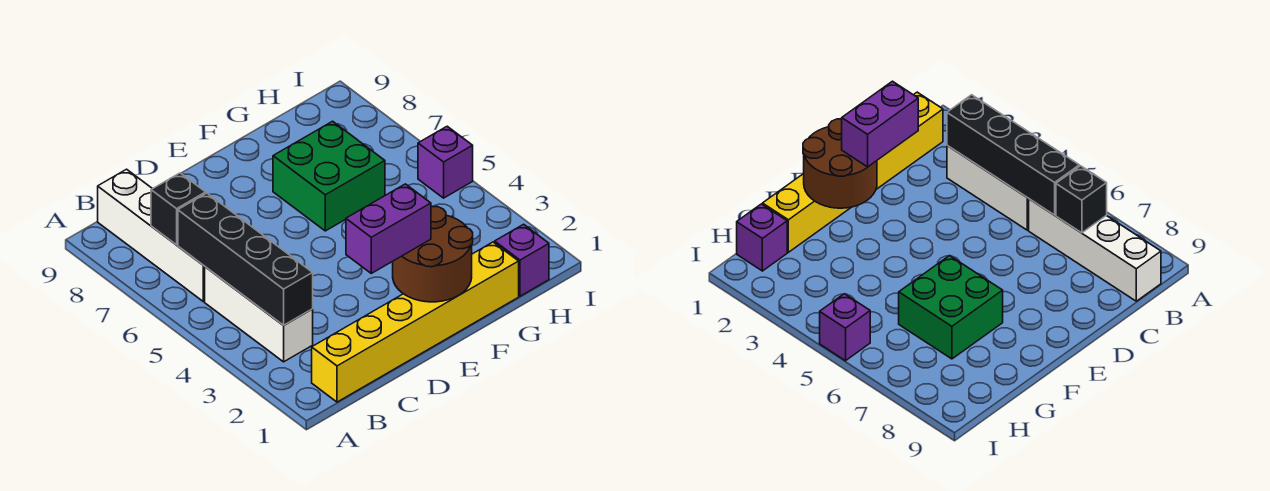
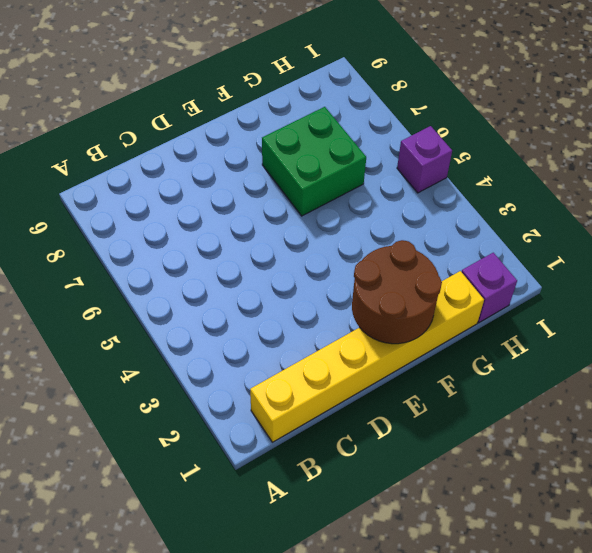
none -> white brick B3:B5 level 1
none -> white brick B6:B9 level 1

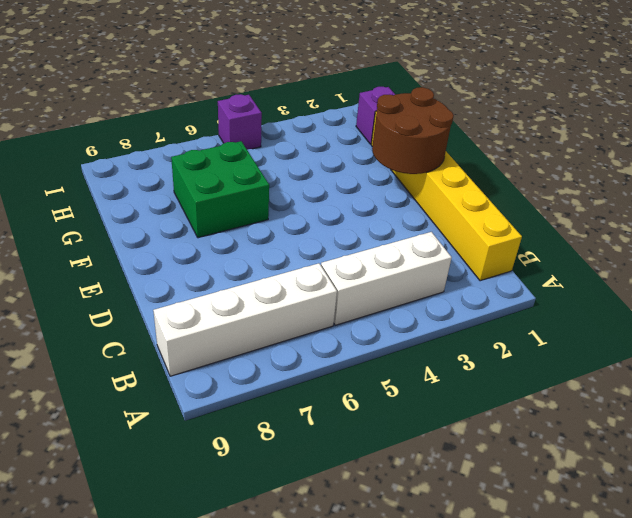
none -> black brick B3:B6 level 2
none -> black brick B7 level 2

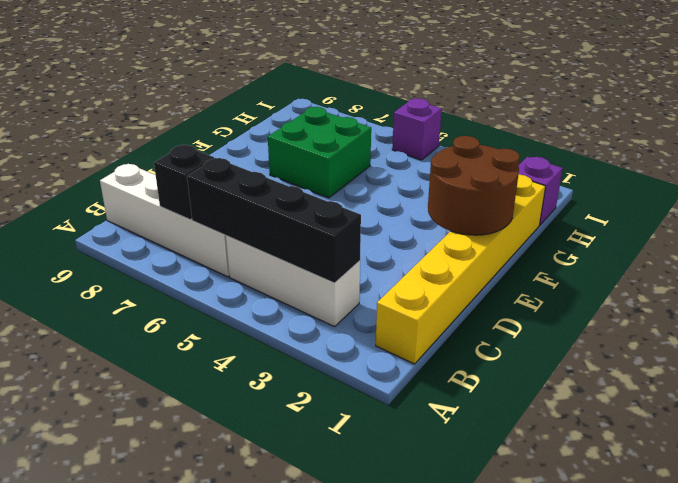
none -> purple brick D2:E2 level 3

